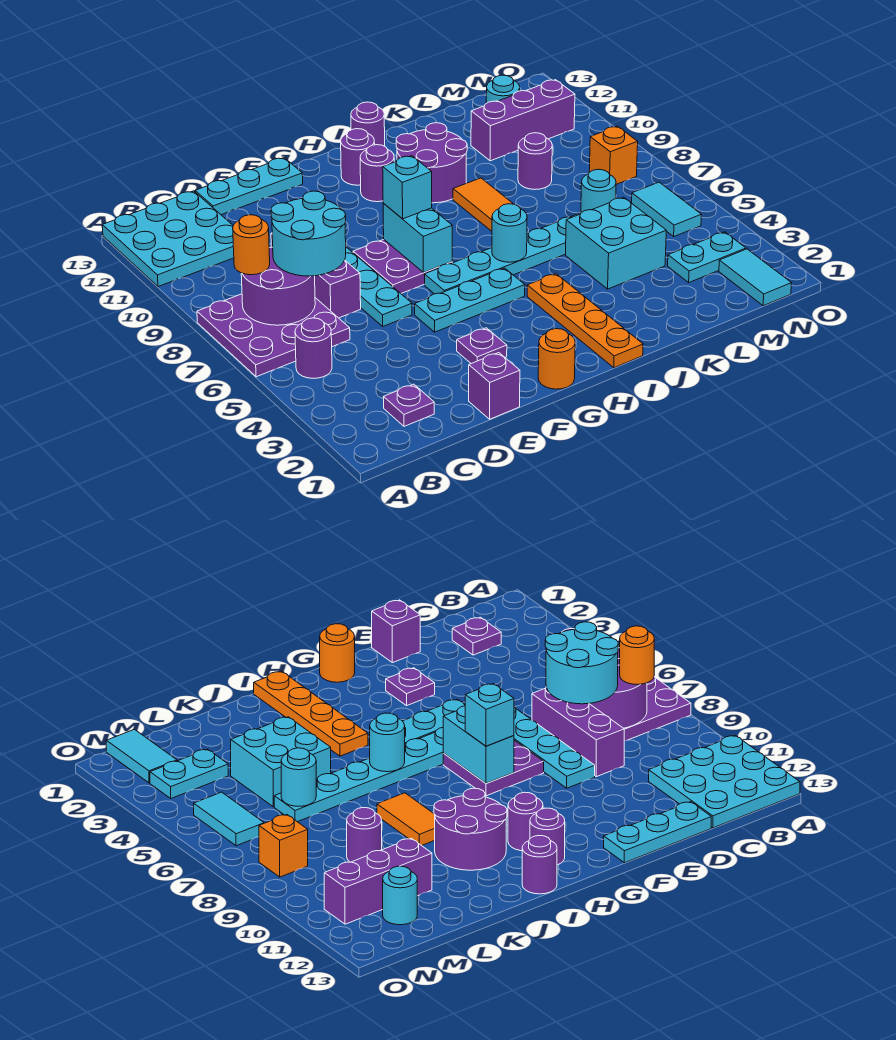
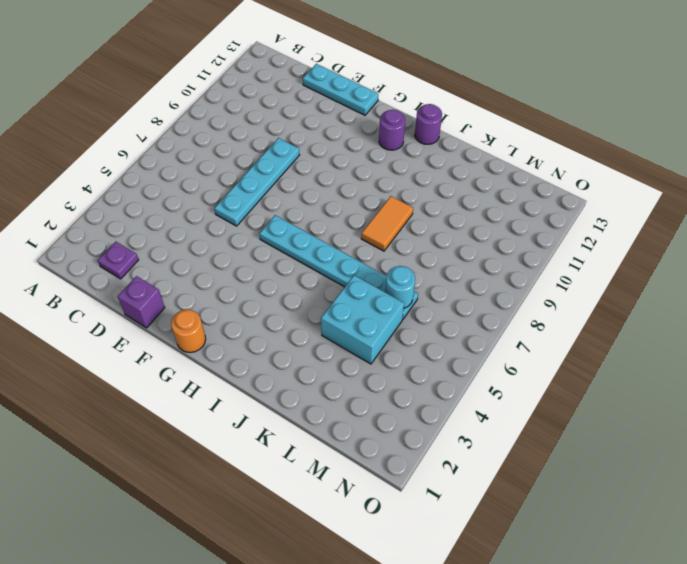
none -> purple plate A6:C8 level 1
none -> cyan plate A11:C13 level 1
none -> purple round brick B5 level 1
none -> purple brick D7:D9 level 1

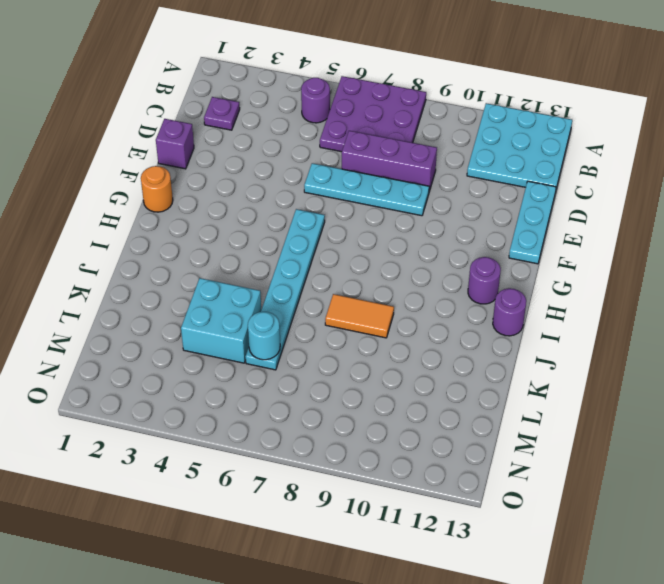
none -> purple plate F3 level 1
none -> cyan plate F5:H5 level 1
none -> purple plate F7:G8 level 1
none -> purple round brick H11 level 1

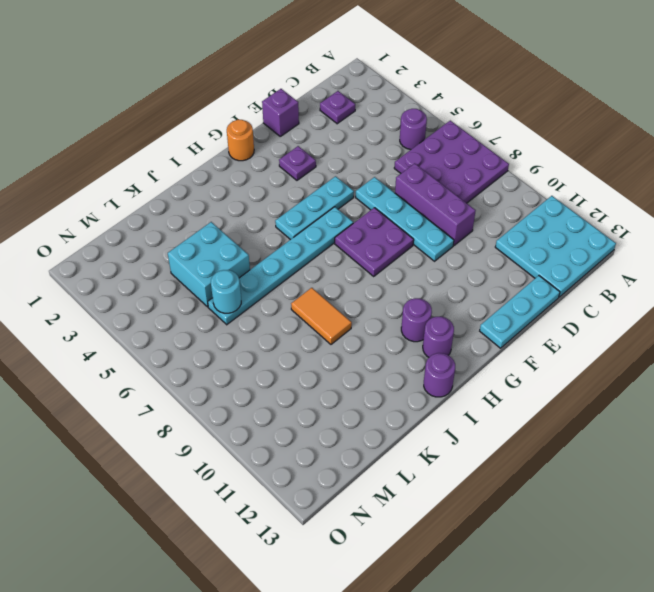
none -> orange plate I1:I4 level 1
none -> purple round brick I10:J11 level 1
none -> purple round brick L9 level 1
none -> purple brick L11:N11 level 1

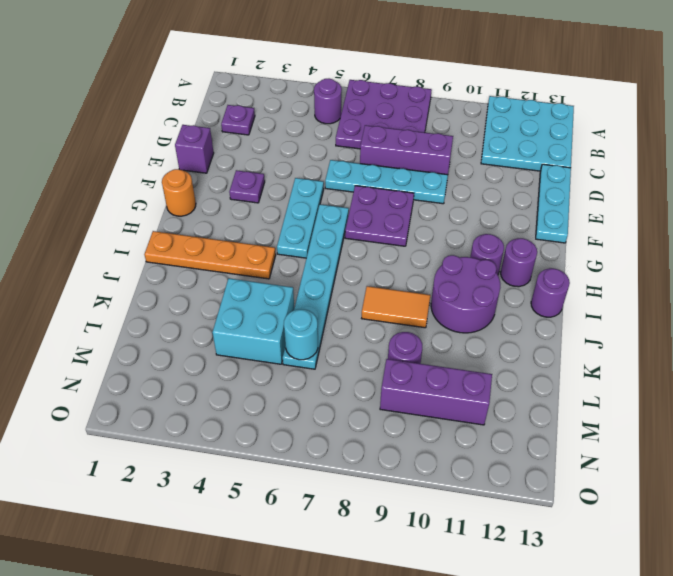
purple brick M9:M11 level 1 -> purple brick L11:N11 level 1
none -> cyan plate M3:N3 level 1
none -> cyan round brick M12 level 1
none -> cyan tile N1:N2 level 1
none -> cyan tile N5:N6 level 1

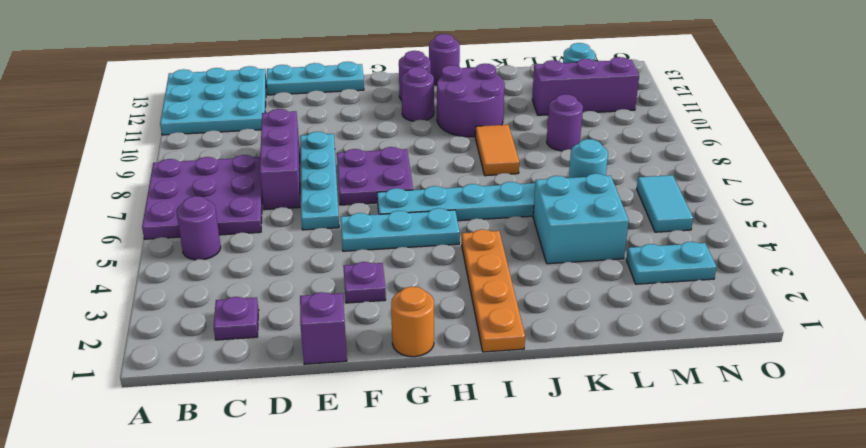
none -> cyan tile N1:N2 level 1
none -> orange brick N8 level 1
none -> purple round brick B7:C8 level 2
none -> cyan brick G7:G8 level 2

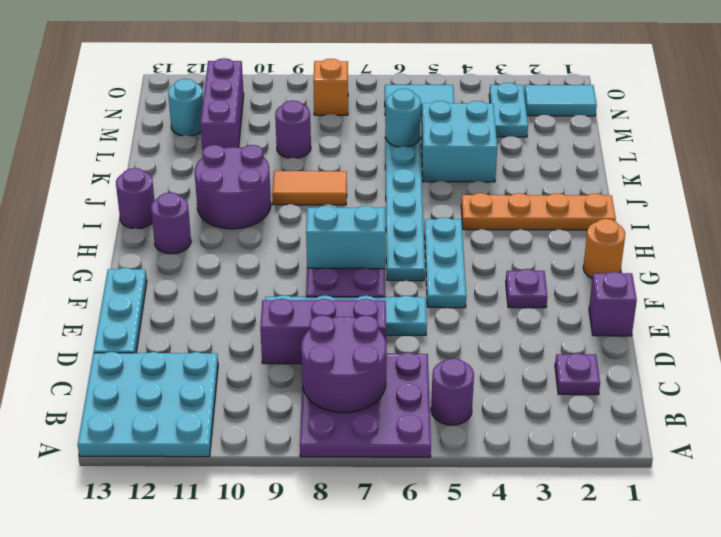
none -> purple round brick H11 level 1
none -> cyan round brick I6 level 2
none -> orange round brick B8 level 3
none -> cyan round brick C7:D8 level 3

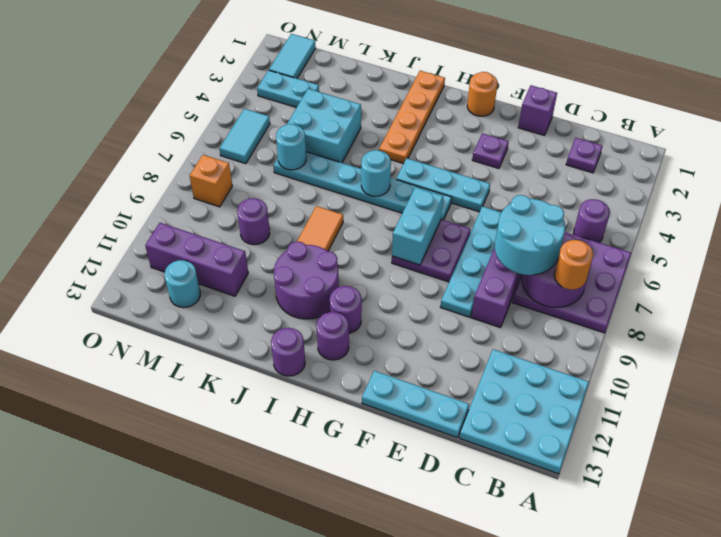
none -> cyan brick G8 level 3

